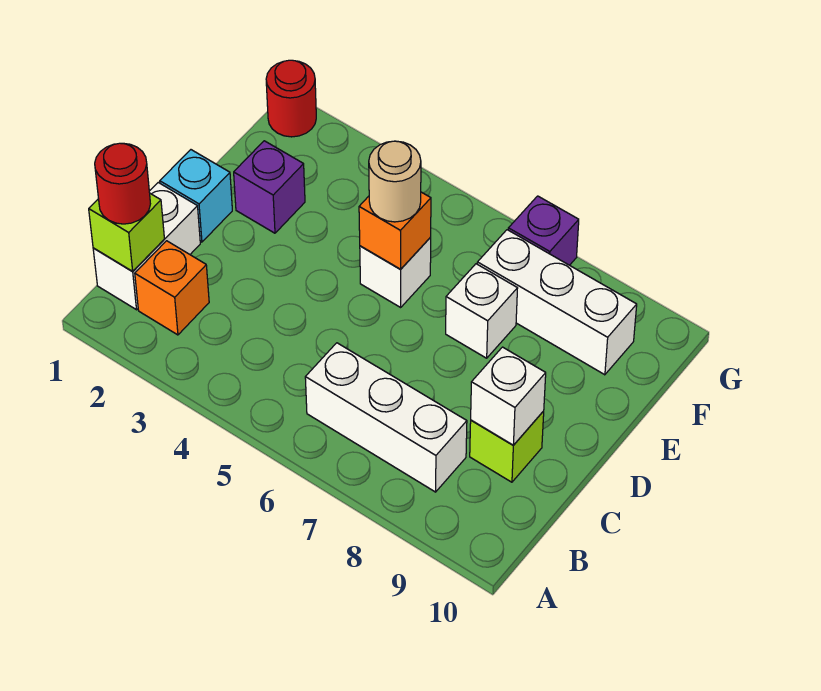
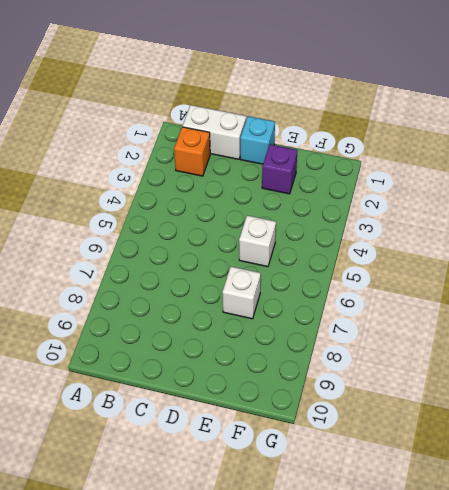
none -> white brick B6:B8 level 1
none -> lime brick C9 level 1
none -> white brick F7:F9 level 1

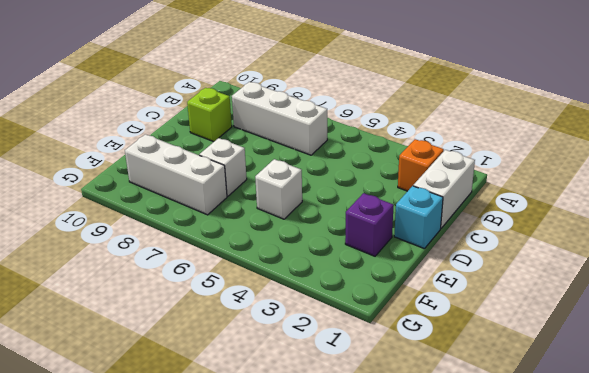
none -> red round brick G1 level 1
none -> purple brick G7 level 1
none -> lime brick B1 level 2

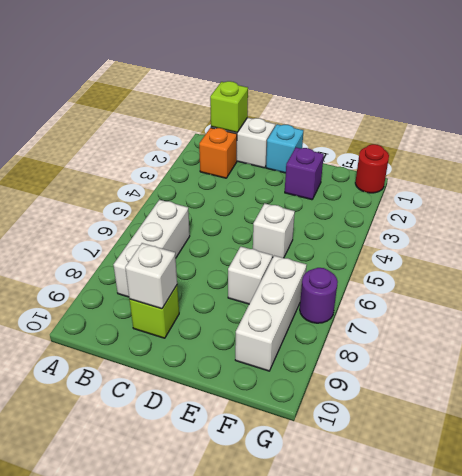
purple round brick G7 level 1 -> purple brick G7 level 1
none -> orange brick E5 level 2
none -> red round brick B1 level 3
none -> tan round brick E5 level 3

